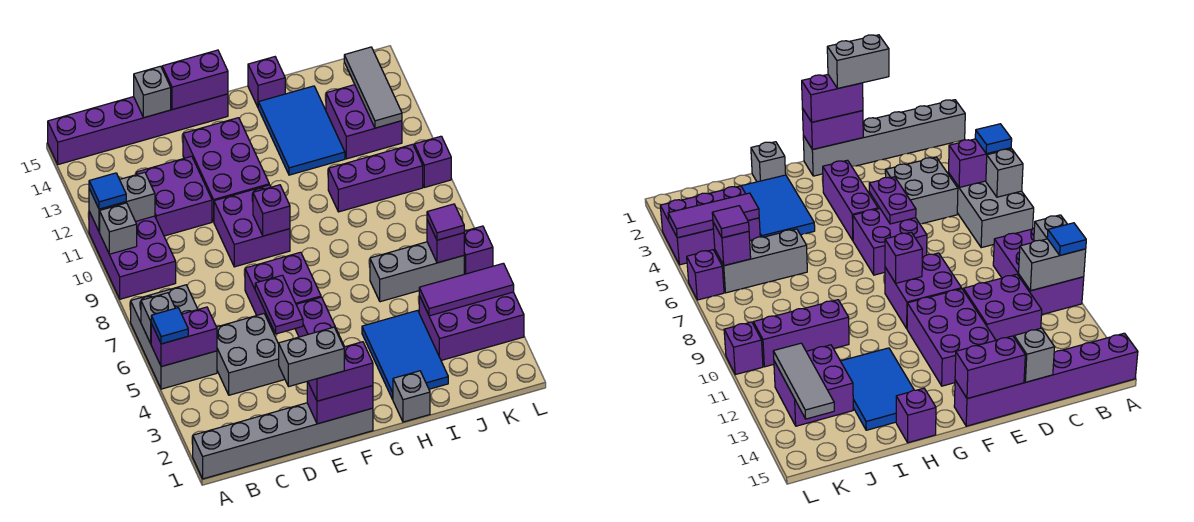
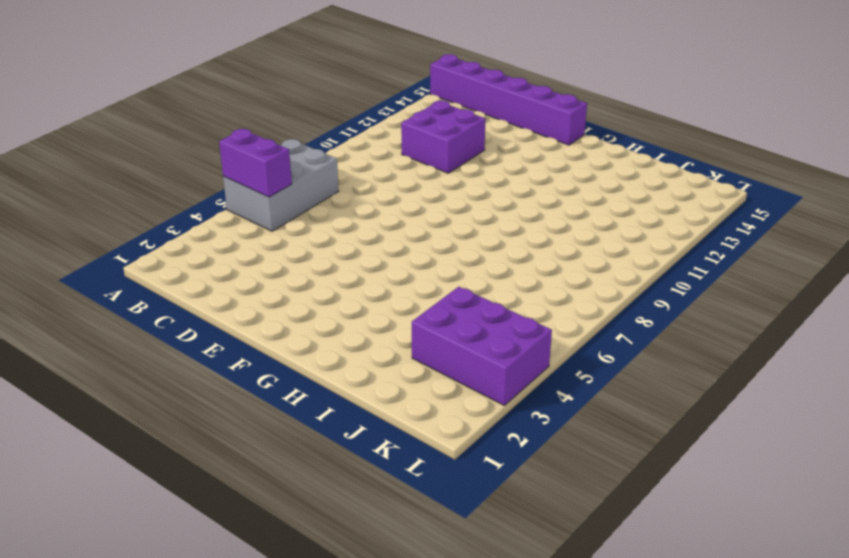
none -> grey brick A1:F1 level 1
none -> purple brick A9:B11 level 1
none -> grey brick C4:D5 level 1
none -> purple brick E6:F7 level 1

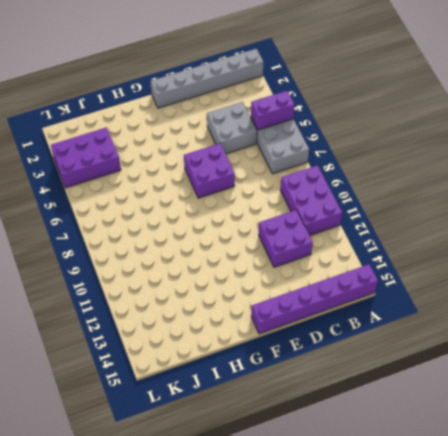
none -> purple brick E9:F10 level 1
none -> purple brick E11:F13 level 1
none -> purple brick F3:F5 level 1
none -> grey brick H1 level 1

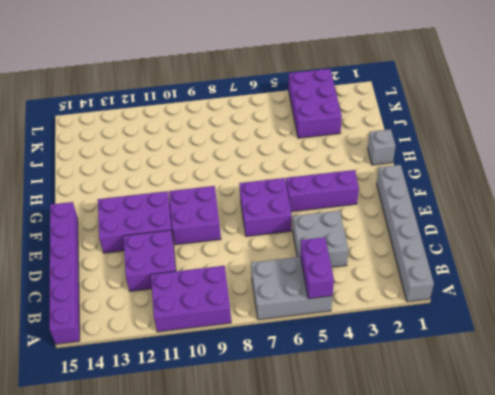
none -> blue tile H2:I4 level 1
none -> blue tile H12:I14 level 1
none -> purple brick H15 level 1
none -> grey brick I6:K6 level 1

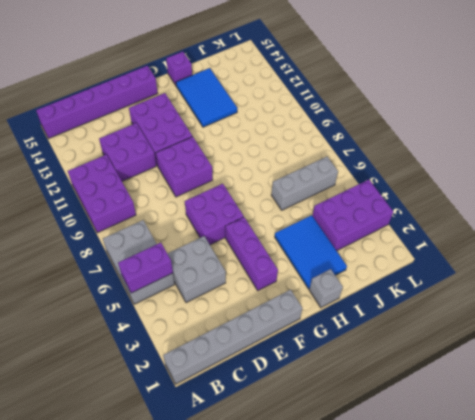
none -> purple brick I10:K10 level 1
none -> purple brick J12:K13 level 1
none -> purple brick L6 level 1
none -> purple brick L10 level 1

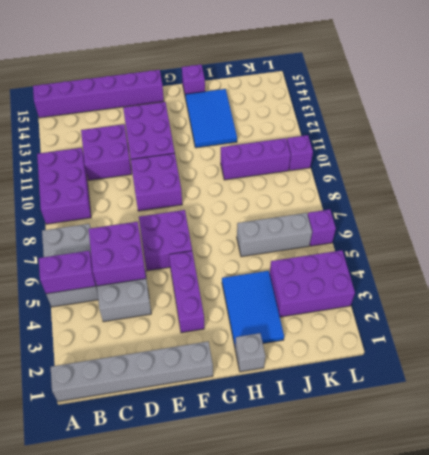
purple brick C5:D6 level 2 -> purple brick J12:K13 level 1
none -> grey brick A6 level 2
none -> grey brick A10 level 2
none -> grey brick A11:B11 level 2
none -> grey brick D15 level 2

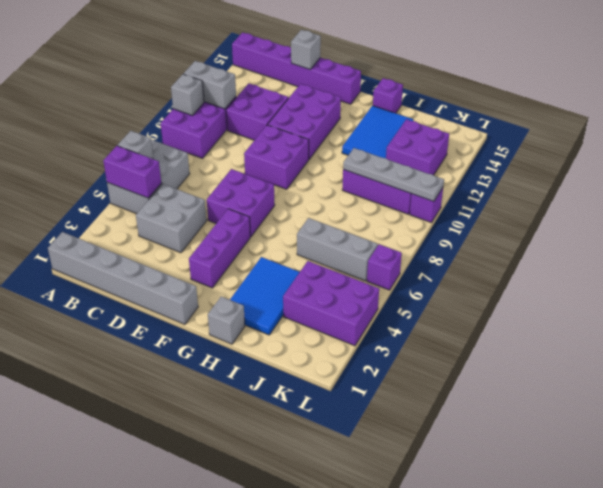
grey plate I10:L10 level 2 -> none
none -> purple brick E1:F1 level 2
none -> purple plate E5:E6 level 2
none -> purple brick E15:F15 level 2
none -> purple brick F9 level 2

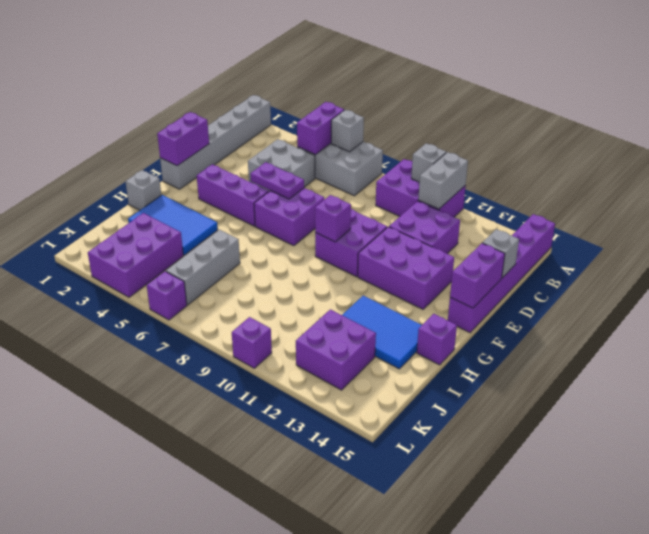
none -> purple brick I10:K10 level 1
none -> purple tile J4:L4 level 2
none -> purple brick K6 level 2
none -> grey tile K12:K14 level 2

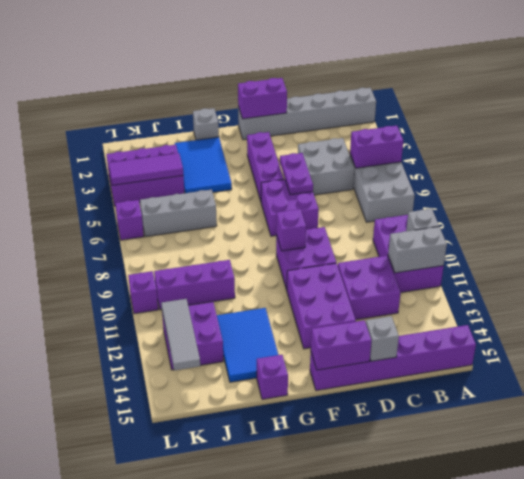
none -> grey brick A6 level 2
none -> purple brick K6 level 2
none -> blue tile A5 level 3
none -> blue tile A11 level 3

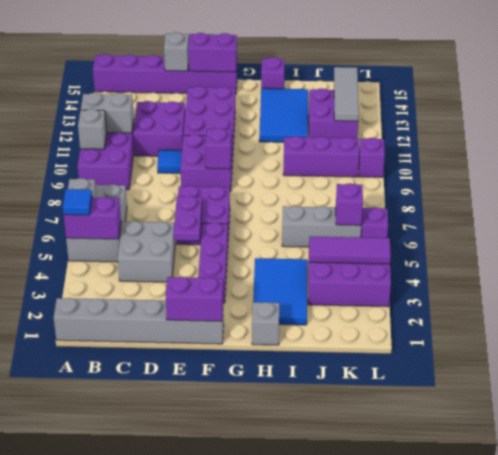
blue tile D10 level 1 -> blue tile A11 level 3
none -> purple brick E1:F1 level 3
none -> purple tile K6 level 3
none -> grey brick D1:E1 level 4

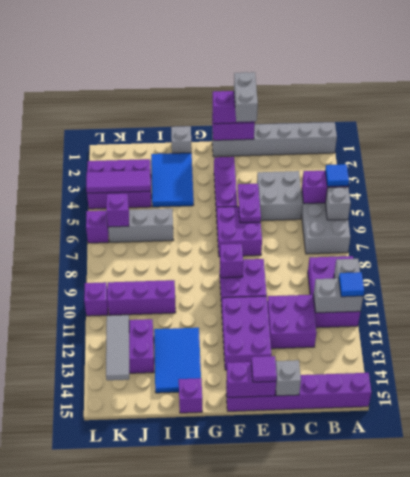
grey brick E1:E2 level 4 -> grey brick D1:E1 level 4
purple tile E15 level 3 -> purple tile K6 level 3

